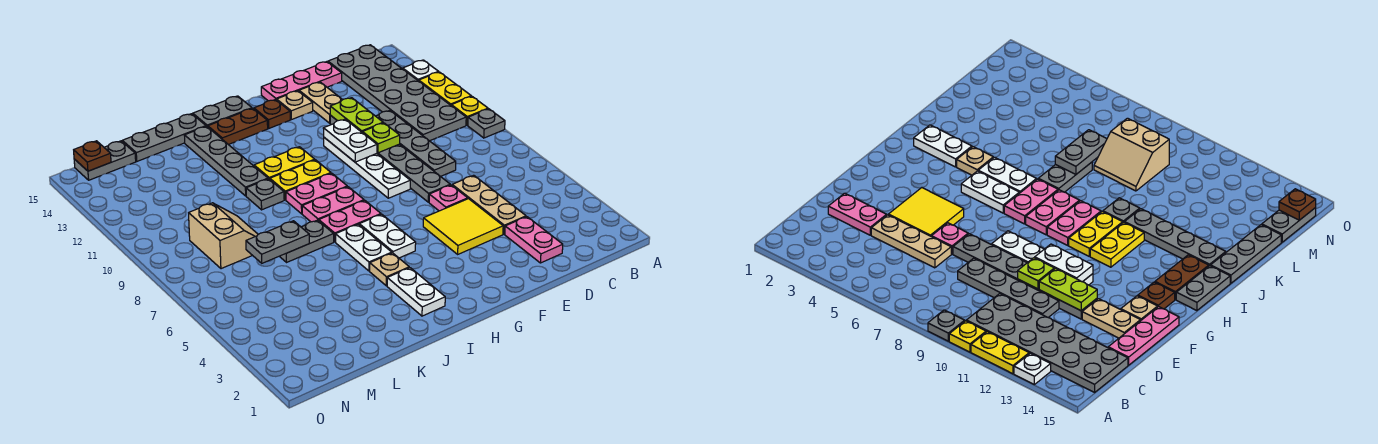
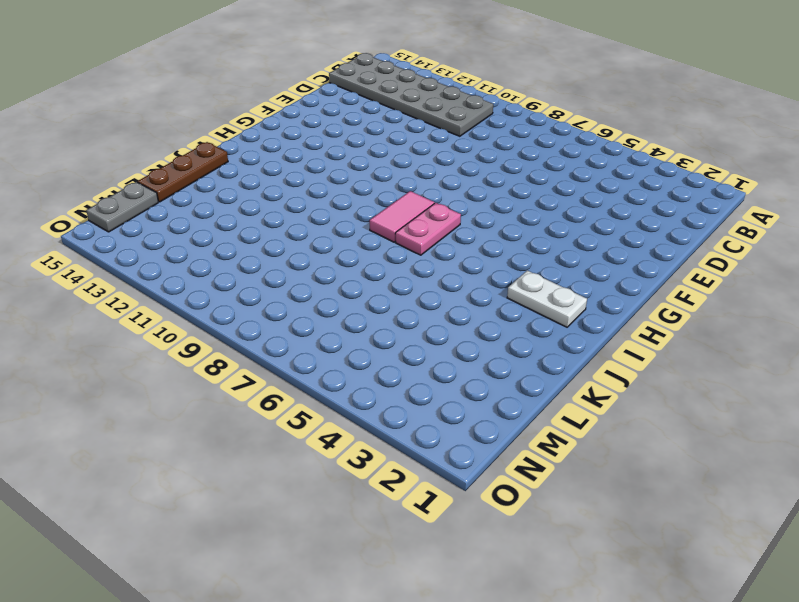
pink tile H8:I8 level 1 -> pink plate H8:I8 level 1
brown plate J15:L15 level 1 -> grey plate J15:L15 level 1
none -> grey plate A9 level 1
none -> yellow plate A10 level 1
none -> yellow plate A11:A12 level 1
none -> white plate A13 level 1

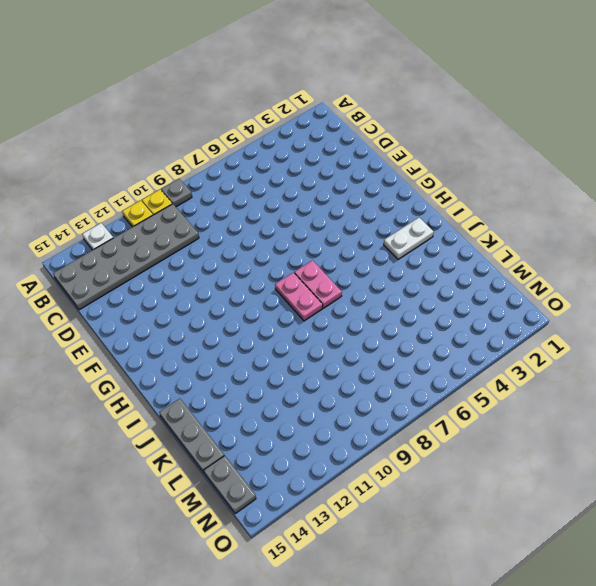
yellow plate A11 level 1 -> yellow plate A11:A12 level 1
none -> pink plate D2:D3 level 1
none -> tan plate D4:D6 level 1
none -> grey plate D8:D11 level 1
none -> pink plate D15:F15 level 1

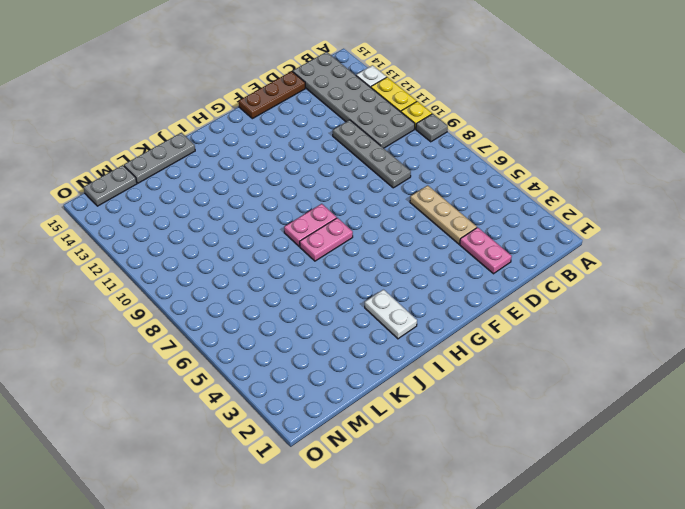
brown plate D15:F15 level 1 -> pink plate D15:F15 level 1
none -> yellow tile E4:F5 level 1
none -> pink plate E6 level 1
none -> grey plate E7:E12 level 1
none -> tan plate E13:E14 level 1

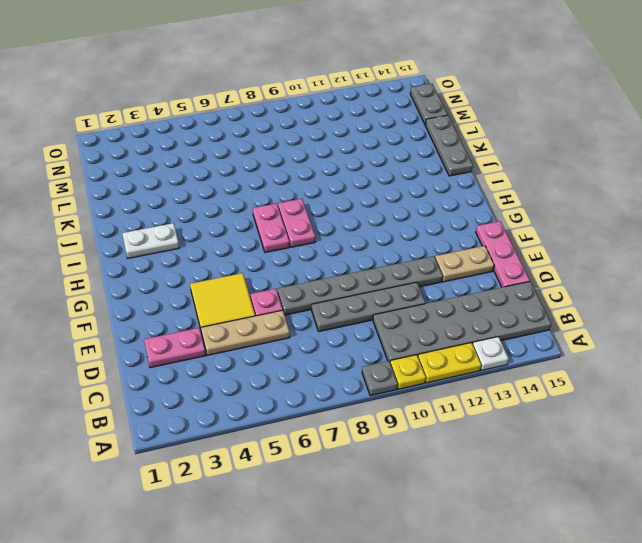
none -> white plate F8:F11 level 1
none -> tan plate F14 level 1
none -> brown plate G14 level 1
none -> white plate H5:H6 level 1

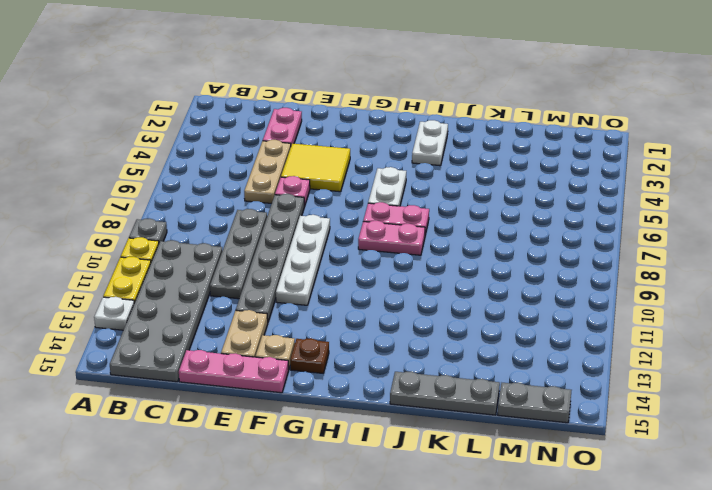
none -> pink plate H9:I9 level 1
none -> yellow plate H10:I10 level 1
none -> yellow plate H11:I11 level 1
none -> brown plate H14:I14 level 1

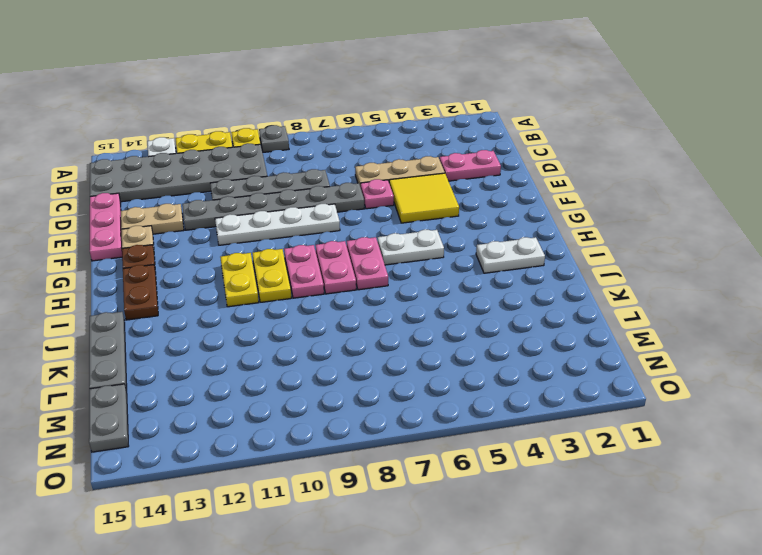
none -> grey plate H15:I15 level 1
none -> tan plate I4 level 1
none -> white plate I5:I6 level 1
none -> grey plate J7:K7 level 1

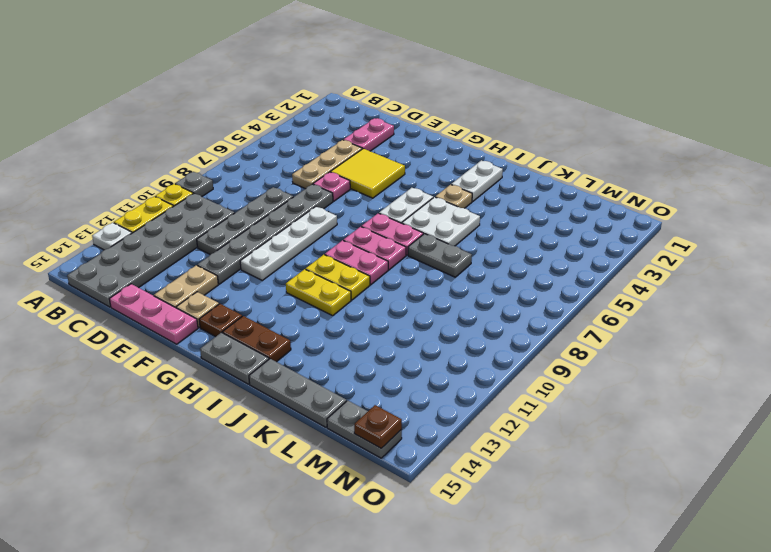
white plate I5:J6 level 1 -> white plate I5:I6 level 1
none -> grey plate J10 level 1
none -> grey plate J11:J14 level 1
none -> tan slope L8:M9 level 1 top M
none -> lime plate E10 level 2

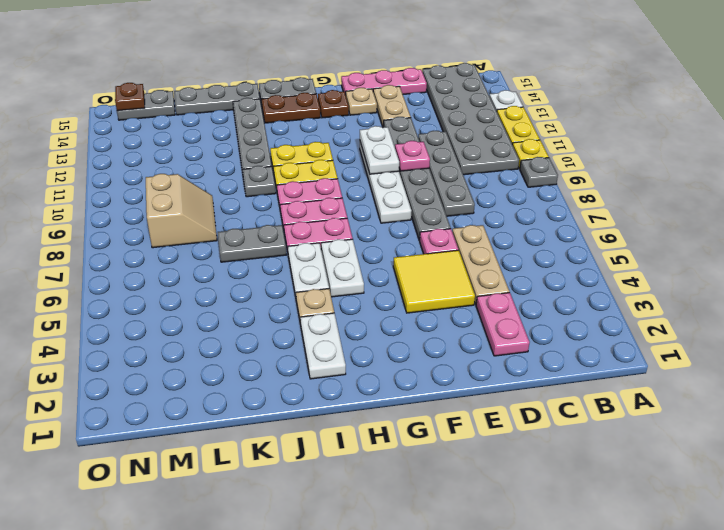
pink plate E10 level 2 -> lime plate E10 level 2
none -> lime plate E11:E12 level 2
none -> grey plate K7:L7 level 2

